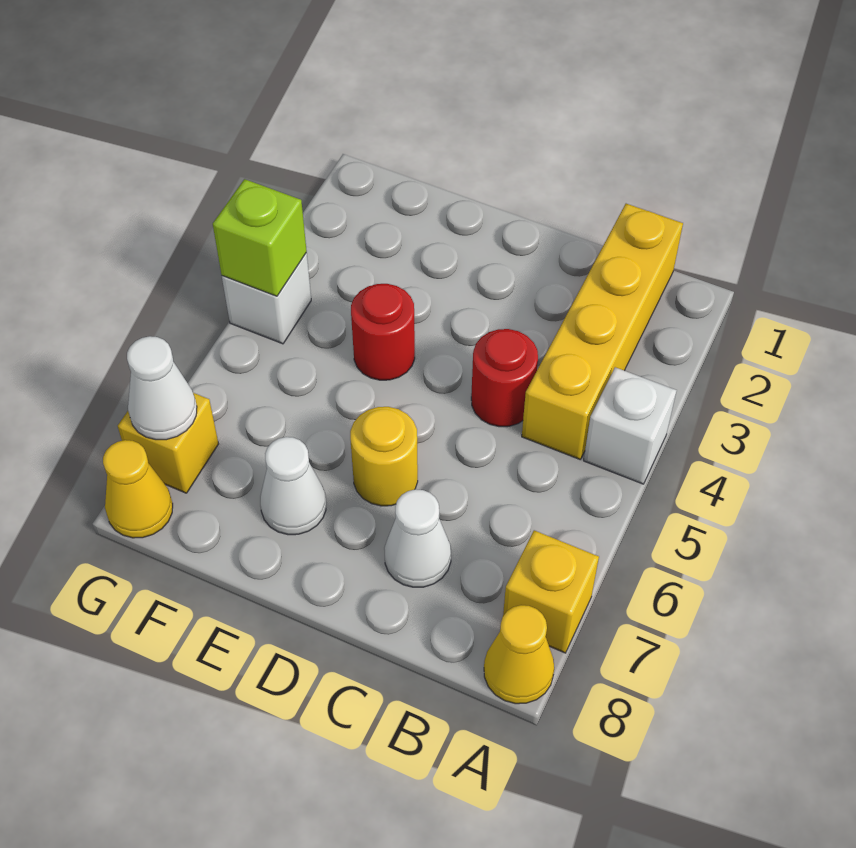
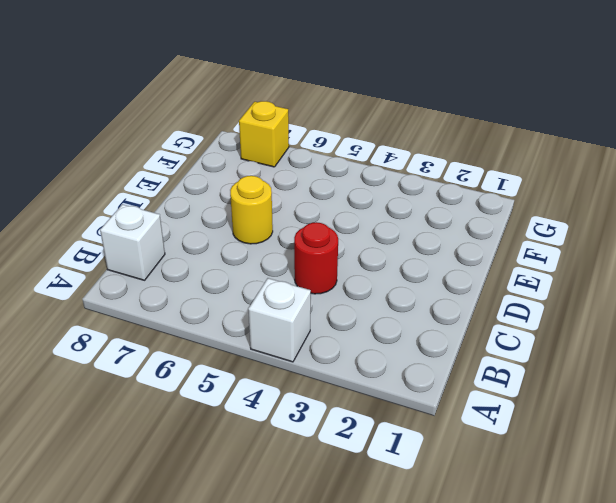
white brick B8 level 1 -> white brick G4 level 1
none -> yellow brick A7 level 1
none -> yellow cone A8 level 1
none -> yellow brick B1:B4 level 1

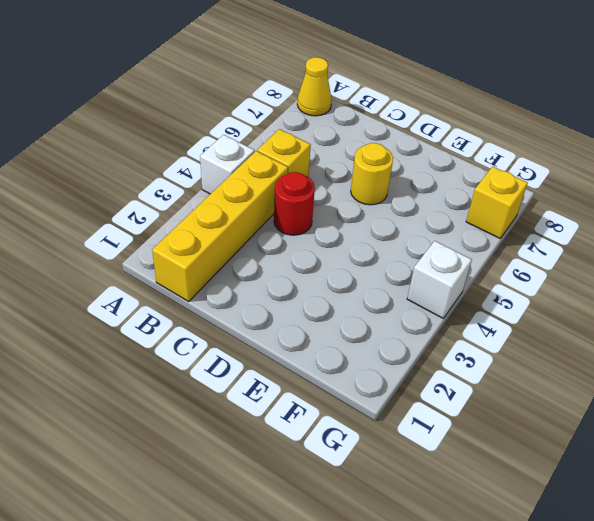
yellow brick B5 level 1 -> yellow brick A7 level 1
none -> white cone C7 level 1
none -> red round brick E4 level 1
none -> white cone E7 level 1

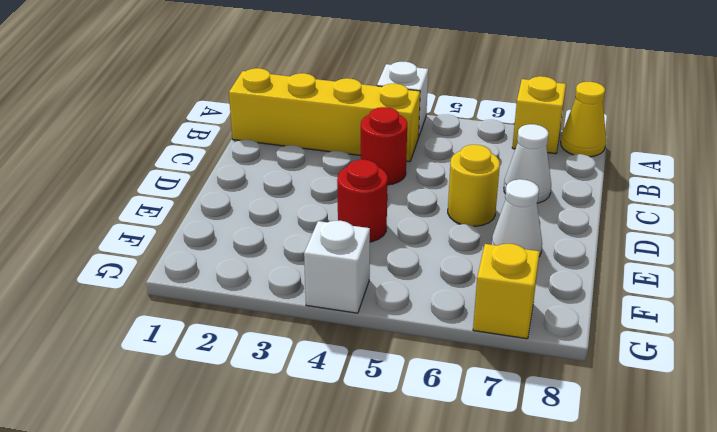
none -> yellow cone G8 level 1
none -> lime brick G4 level 2
none -> white cone G7 level 2

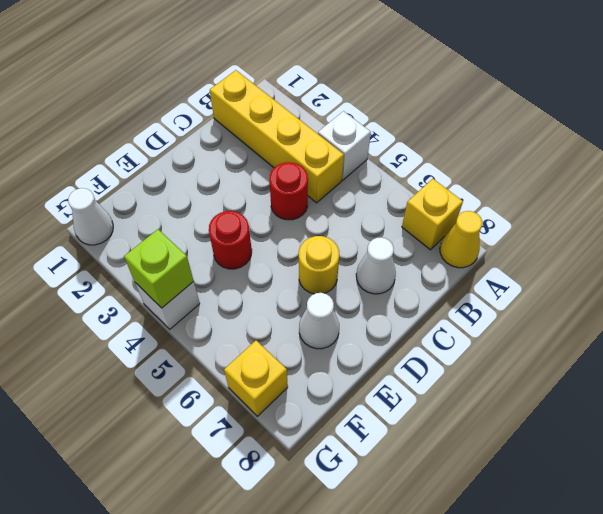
white cone G1 level 1 -> white cone G7 level 2
none -> yellow cone G8 level 1

